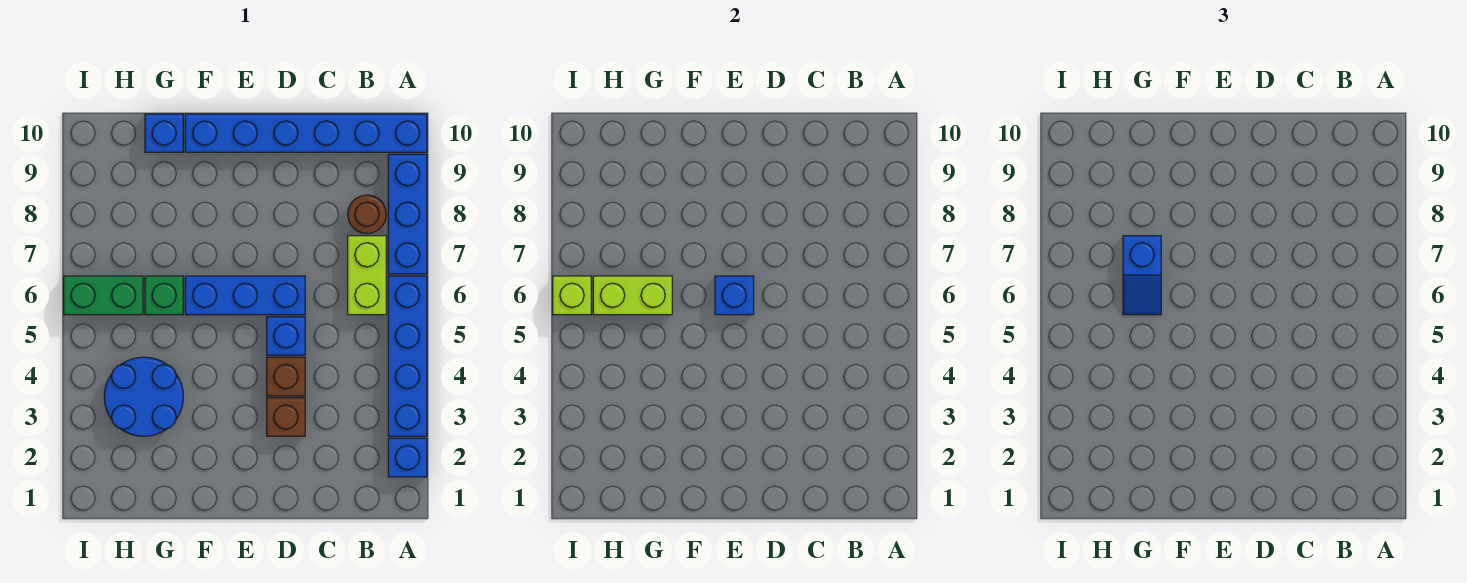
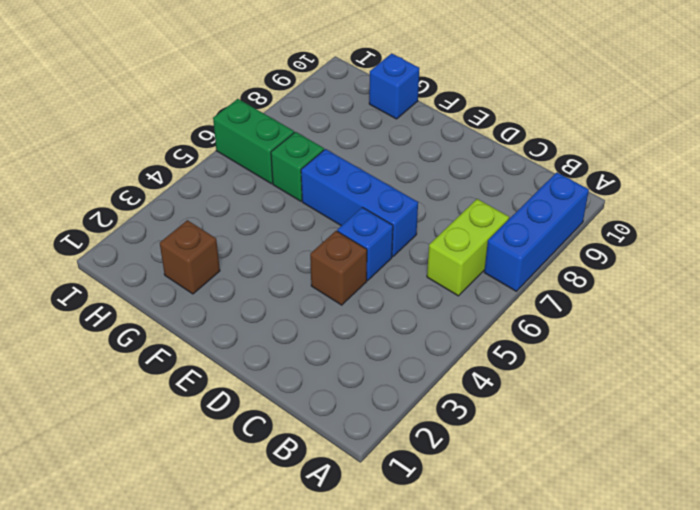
brown brick G2 level 1 -> brown brick D3 level 1
none -> blue brick A2 level 1
none -> blue brick A3:A6 level 1
none -> blue brick A10:F10 level 1

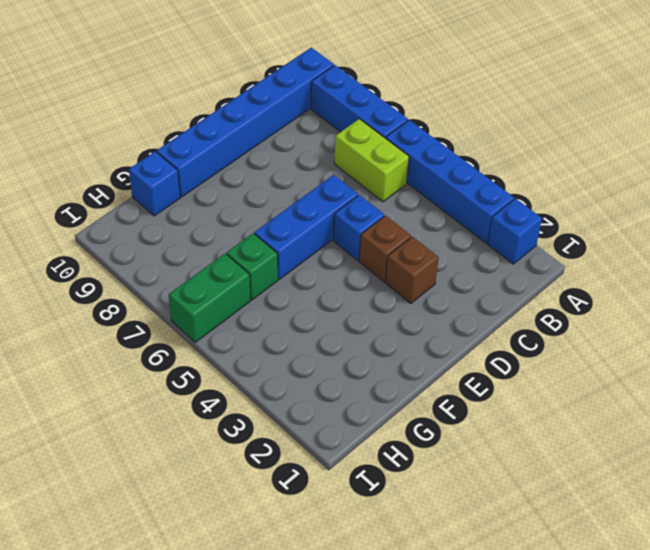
none -> brown round brick B8 level 1
none -> blue round brick G3:H4 level 1
none -> blue brick E6 level 2

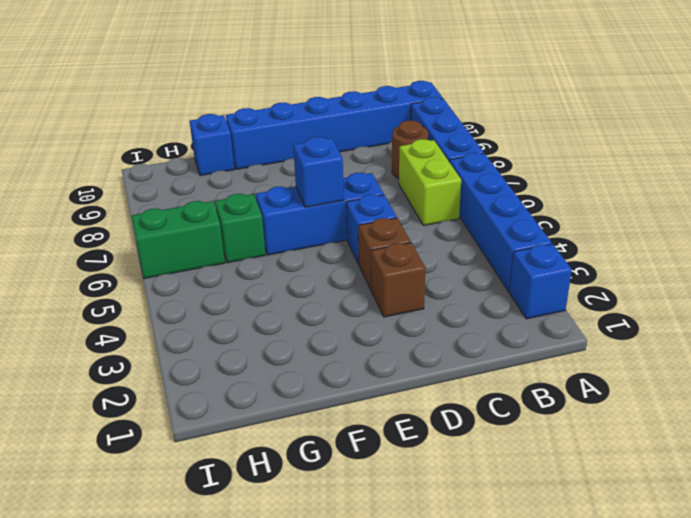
none -> blue round brick G3:H4 level 1
none -> lime brick G6:H6 level 2
none -> lime brick I6 level 2

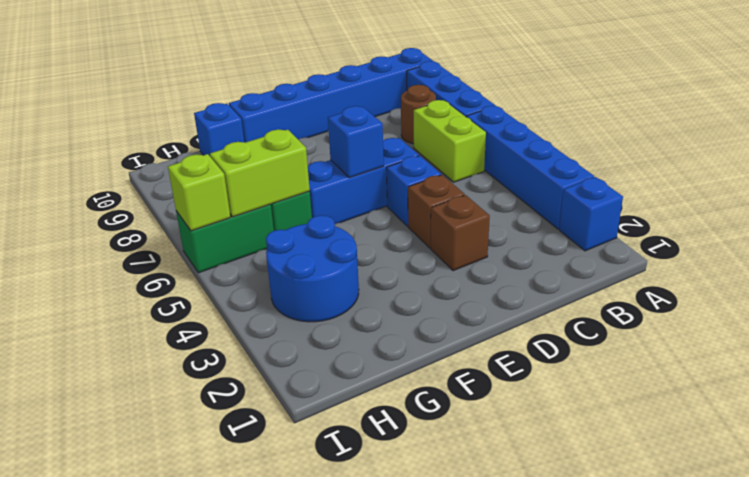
none -> blue slope G6:G7 level 3 top 7

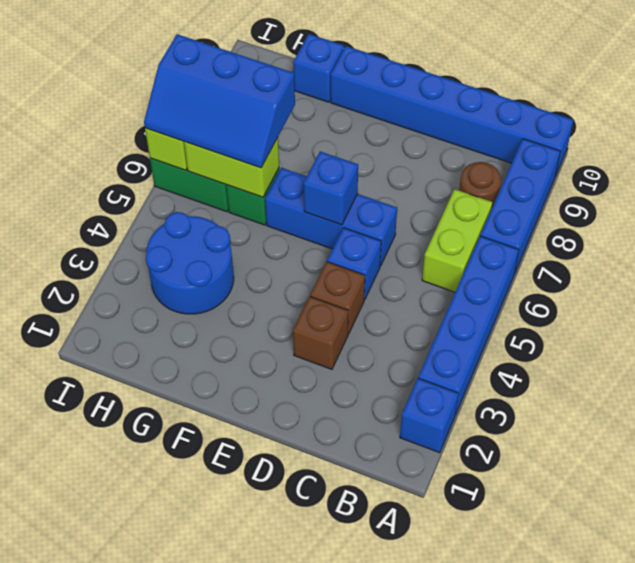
blue slope G6:I7 level 3 top 7 -> blue slope G6:G7 level 3 top 7

